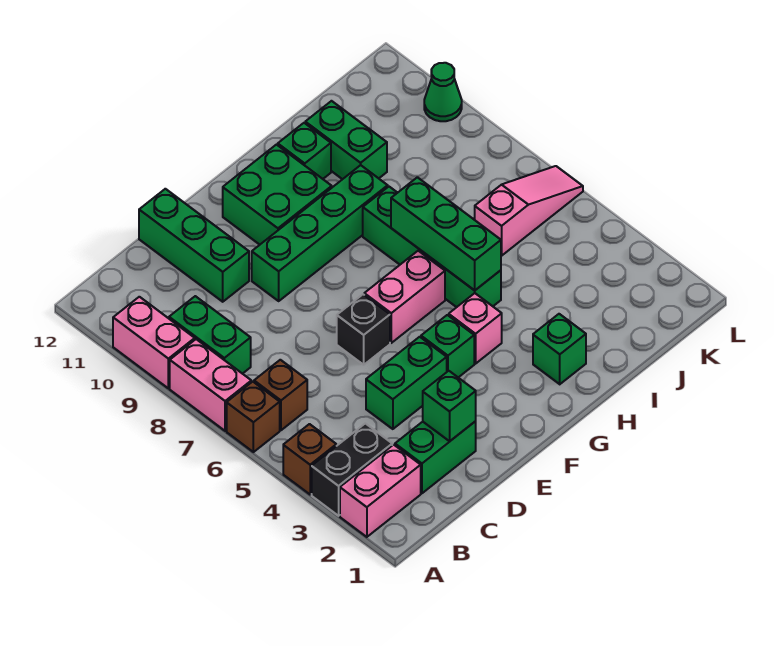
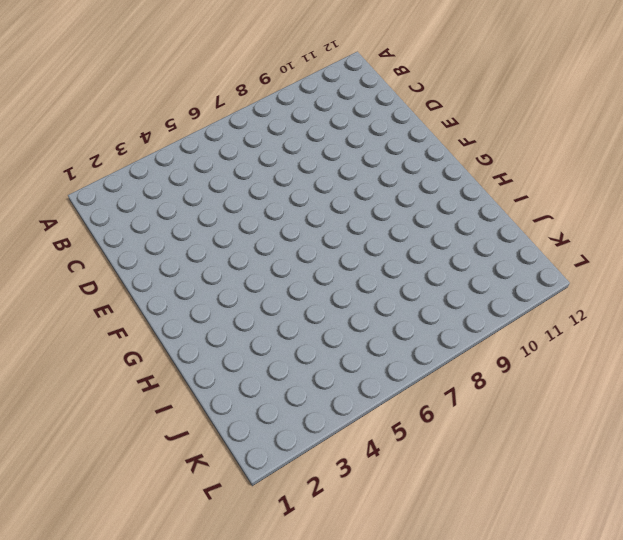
none -> pink brick A2:B2 level 1
none -> black brick A3:B3 level 1
none -> brown brick A4 level 1

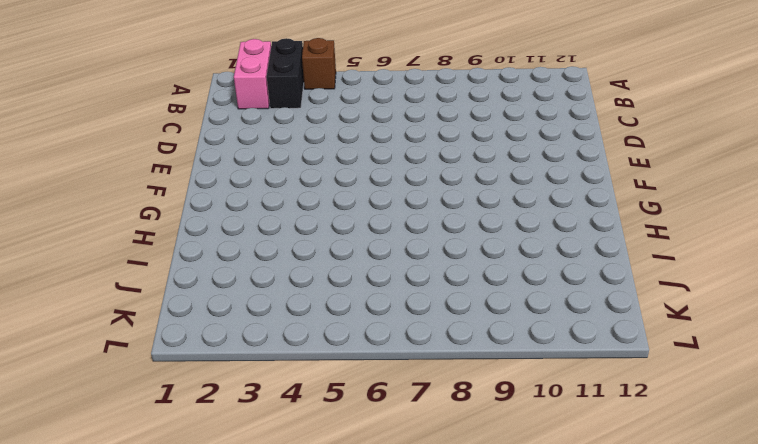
none -> brown brick A6 level 1
none -> pink brick A7:A8 level 1
none -> pink brick A9:A10 level 1

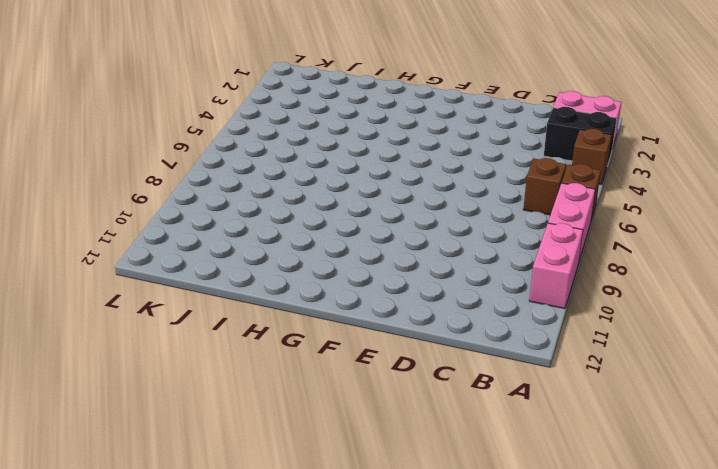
none -> green brick B8:B9 level 1
none -> green brick C2:D2 level 1
none -> green brick D4:E4 level 1

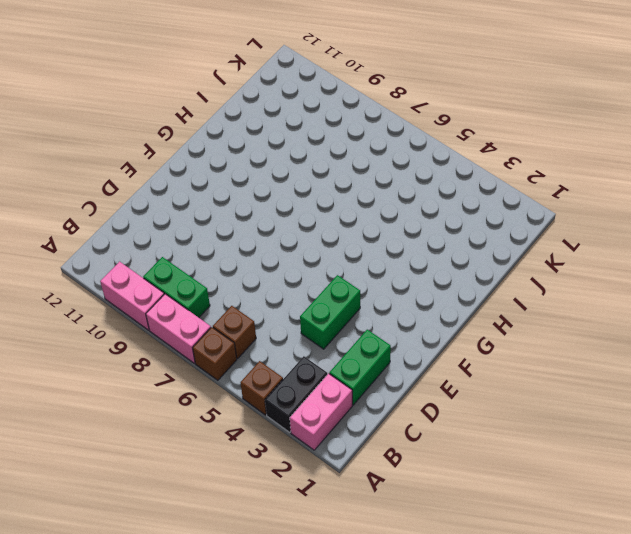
none -> green brick D10:D12 level 1
none -> black brick E6 level 1
none -> green brick E9:H9 level 1

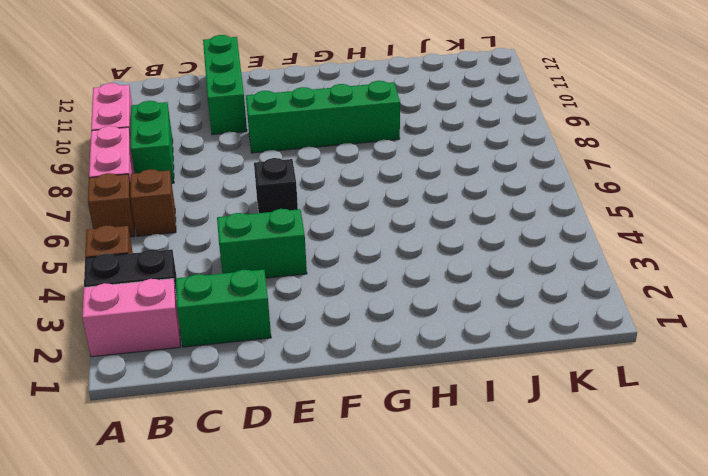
none -> green brick F4 level 1
none -> pink brick F6:G6 level 1
none -> green brick F10:G11 level 1

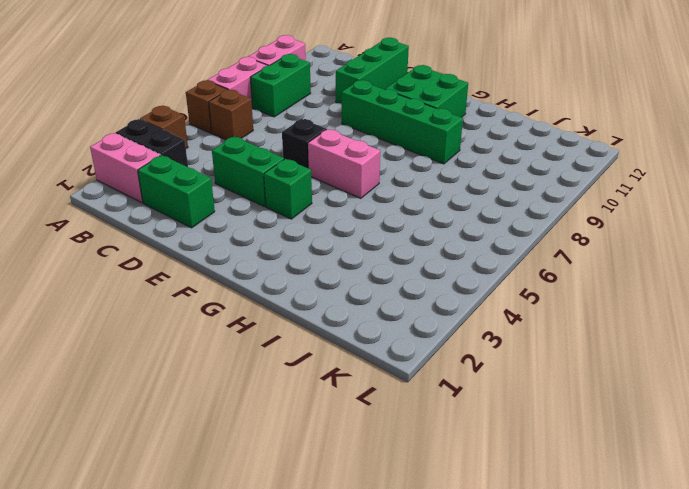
none -> pink brick G4 level 1
none -> green brick H2 level 1
none -> green brick H5:H8 level 1

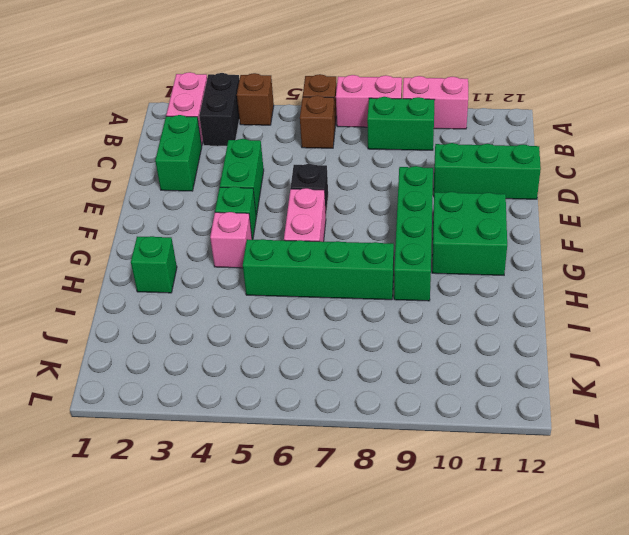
none -> green brick H11 level 1
none -> green brick I10:I11 level 1
none -> pink slope J6:L6 level 1 top J

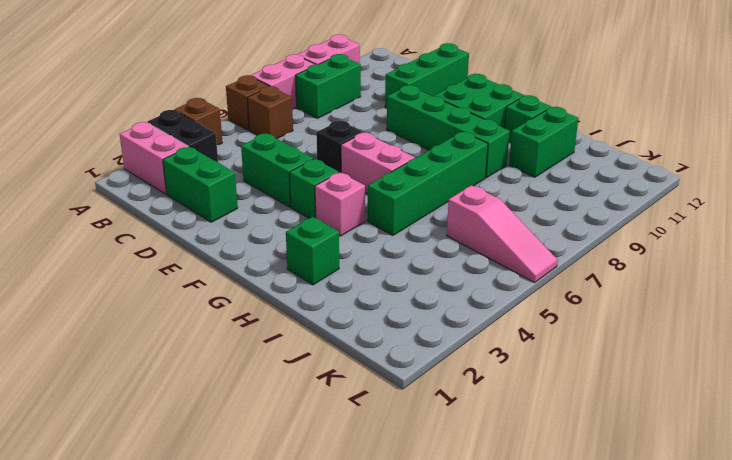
none -> green cone L10 level 1
none -> green brick D2 level 2
none -> green brick H5:H7 level 2

